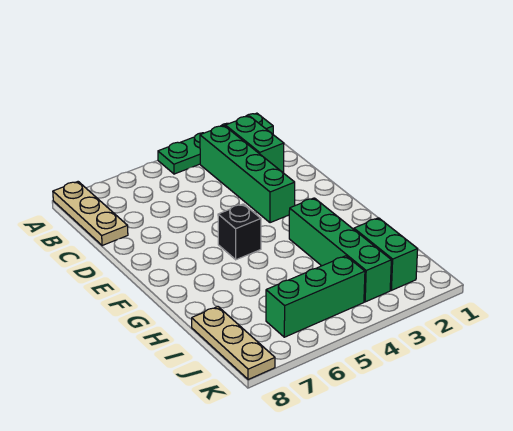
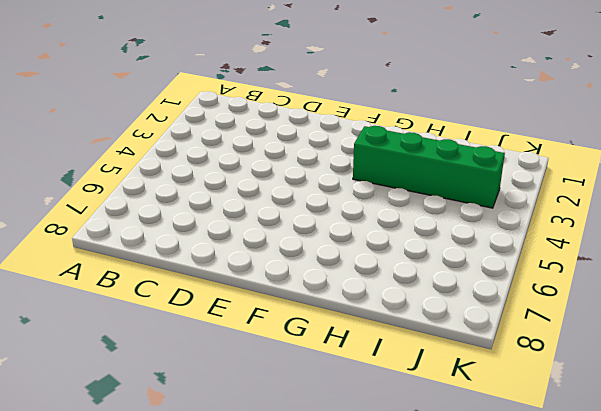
none -> green plate A1:A4 level 1
none -> tan plate A8:C8 level 1

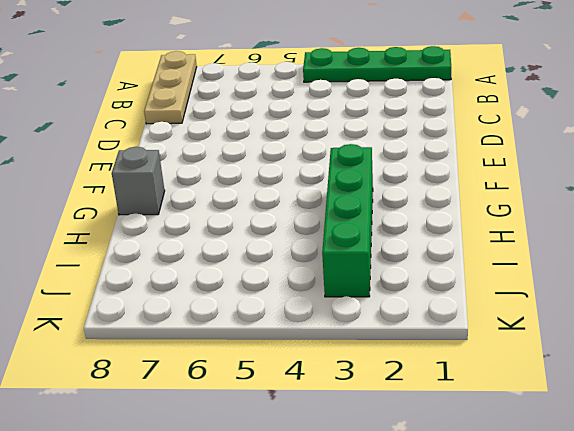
grey brick G8 level 1 -> none
none -> green brick B2:C2 level 1
none -> green brick B3:E3 level 1

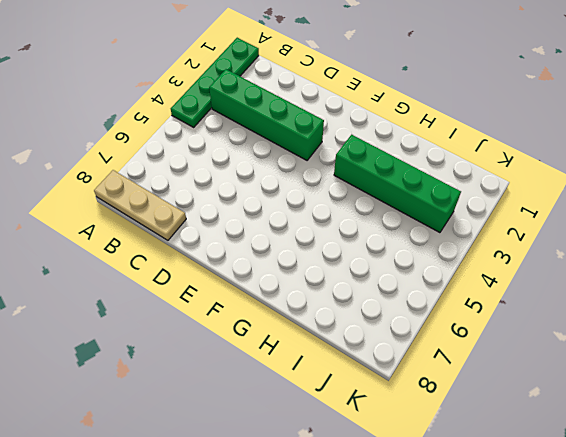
none -> green brick B2:C2 level 1
none -> black brick F5 level 1

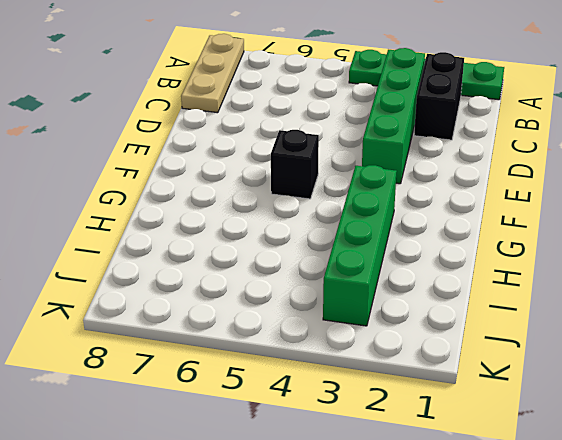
black brick B2:C2 level 1 -> green brick B2:C2 level 1
none -> green brick I2:J2 level 1
none -> tan plate I8:K8 level 1

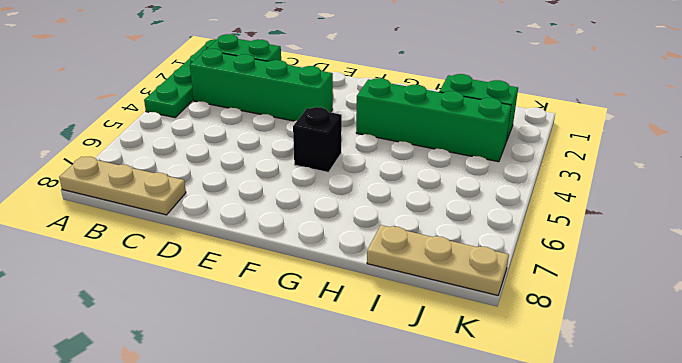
none -> green brick J4:J6 level 1

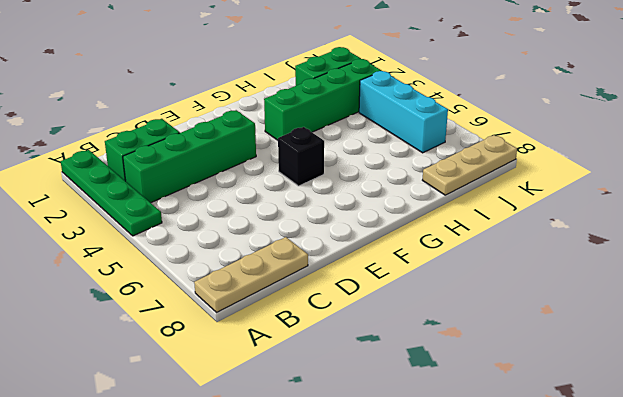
cyan brick J4:J6 level 1 -> green brick J4:J6 level 1

